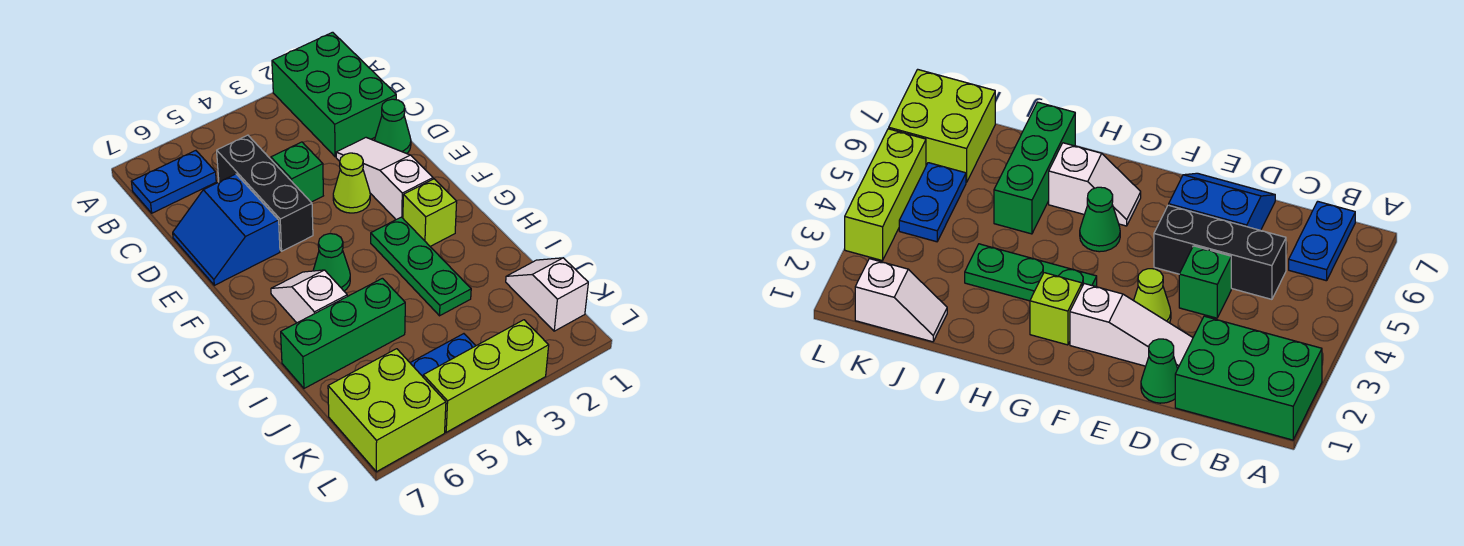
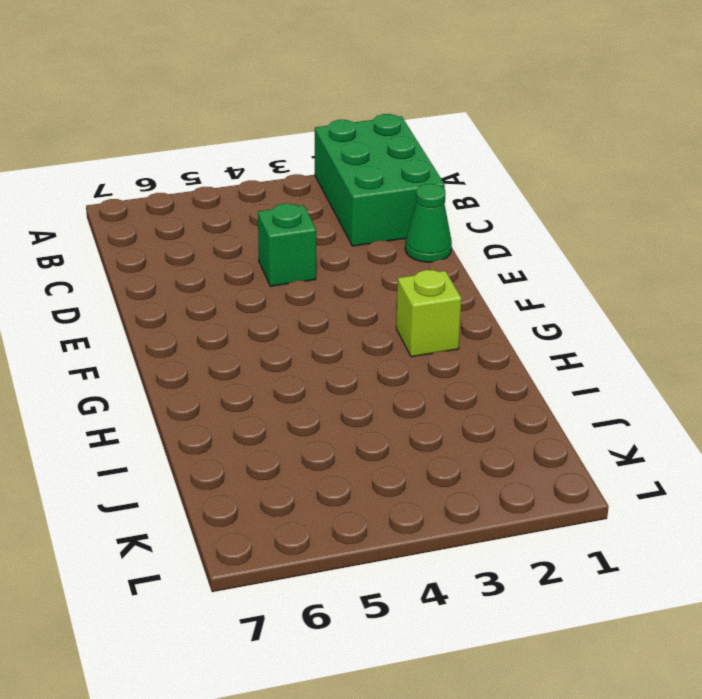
none -> blue plate B6:B7 level 1
none -> black brick C5:E5 level 1
none -> white slope D2:F2 level 1 top F

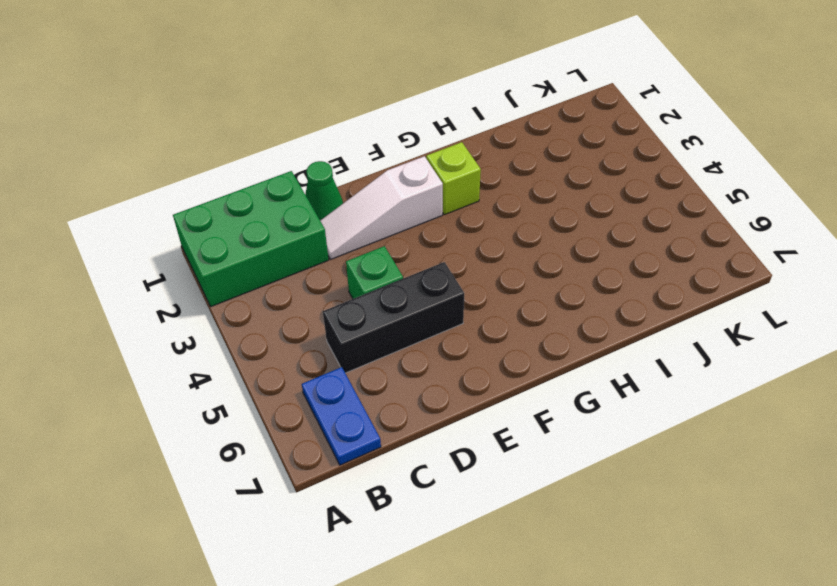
none -> blue slope D6:E7 level 1 top 6
none -> lime cone E3 level 1
none -> green plate G3:I3 level 1

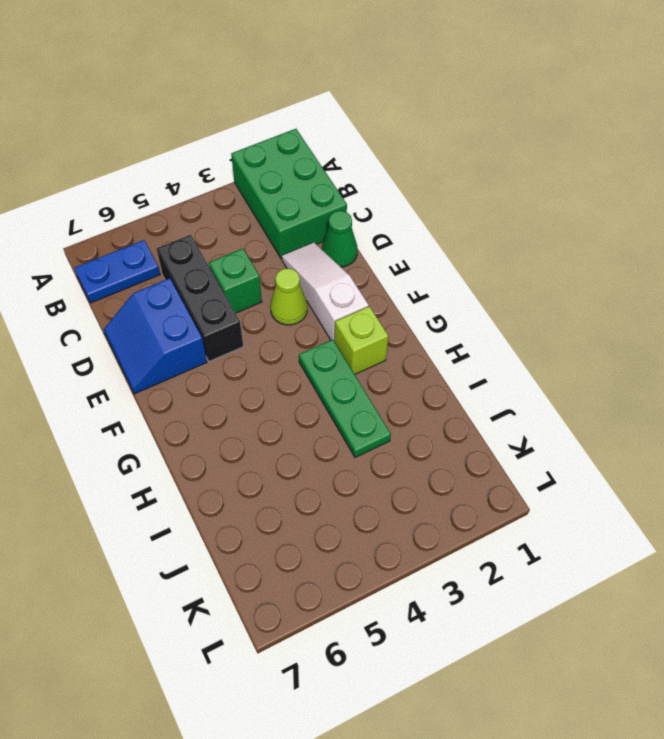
none -> green cone G5 level 1
none -> white slope G6:H6 level 1 top H
none -> green brick I5:I7 level 1

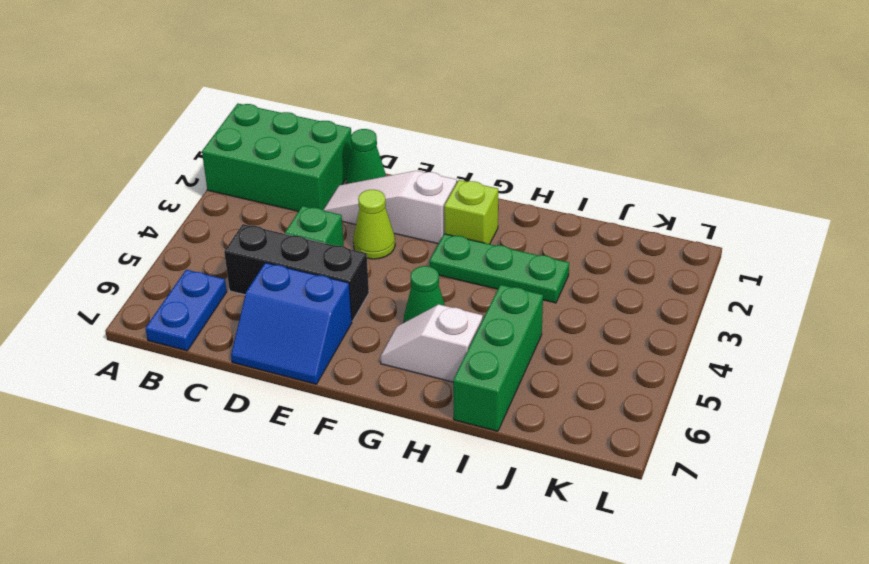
none -> white slope J1:K1 level 1 top K
none -> blue plate K4:K5 level 1
none -> lime brick K6:L7 level 1

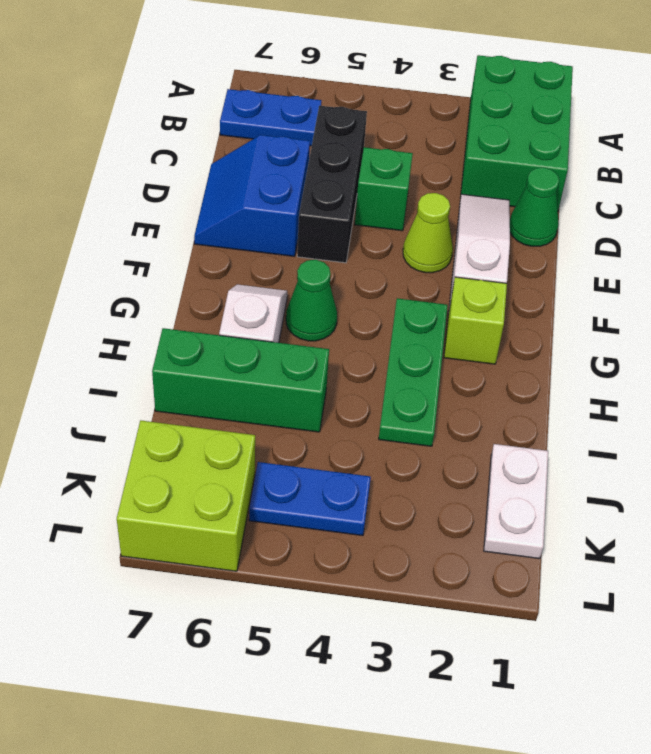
white plate J1:K1 level 1 -> white slope J1:K1 level 1 top K
none -> lime brick L3:L5 level 1

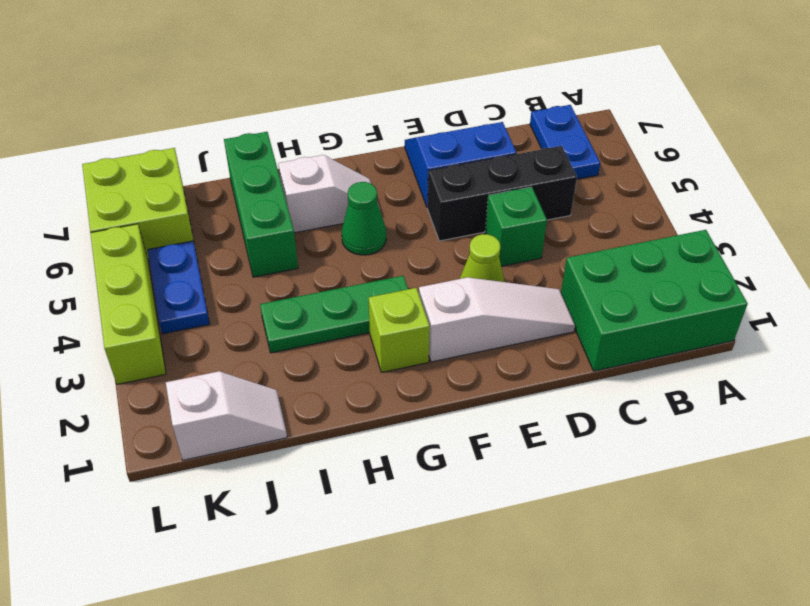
none -> green cone D1 level 1

